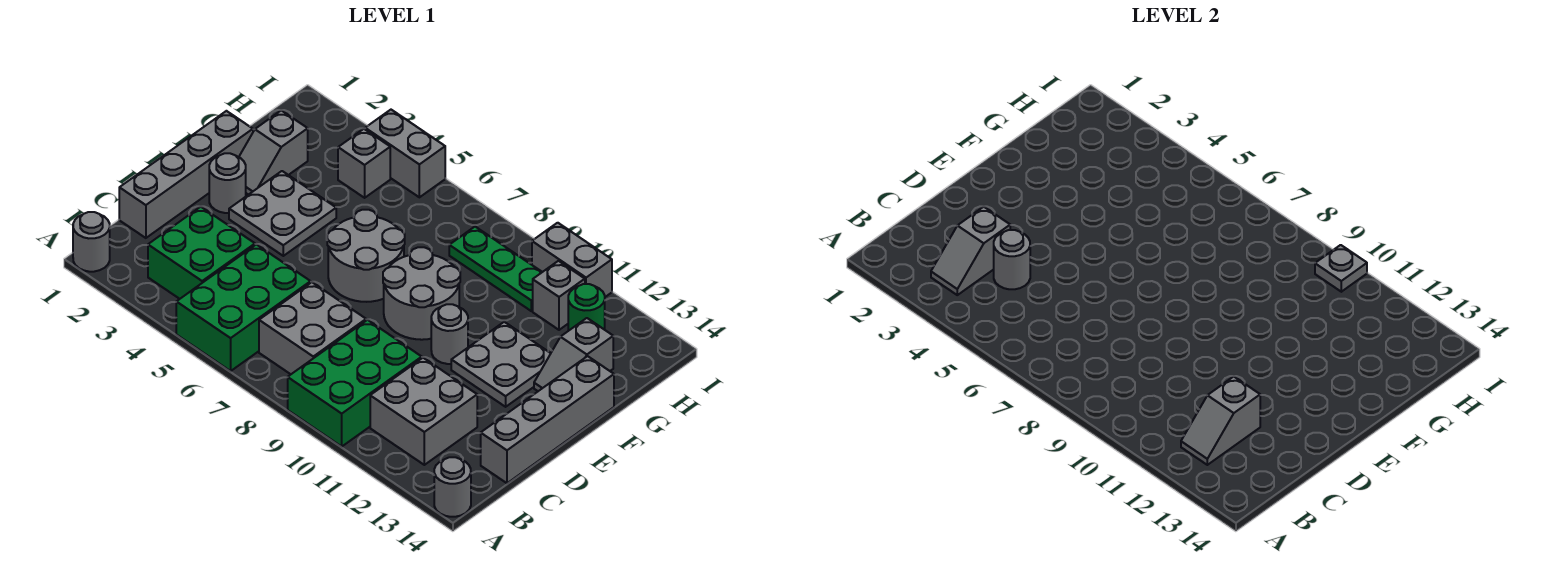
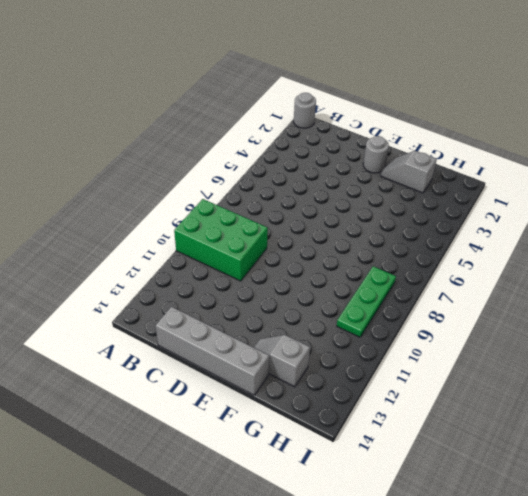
none -> green brick A5:C6 level 1
none -> grey round brick A14 level 1
none -> green brick B3:C4 level 1

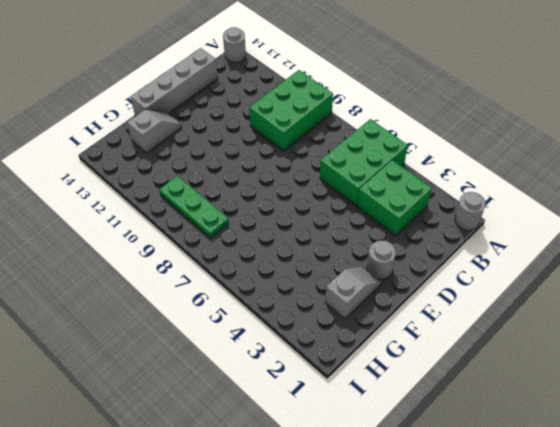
none -> grey brick B7:C8 level 1
none -> grey brick B11:C12 level 1
none -> grey brick C1:F1 level 1

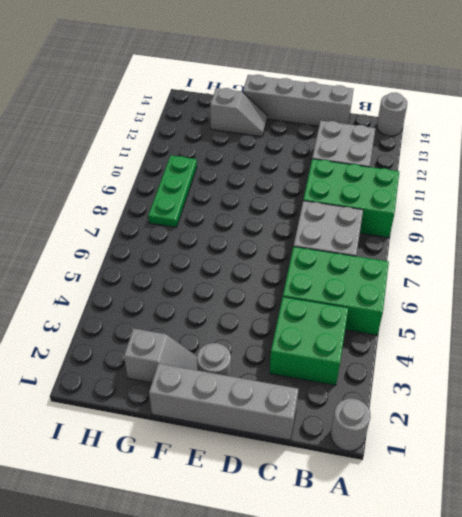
none -> grey plate E3:F4 level 1
none -> grey round brick E6:F7 level 1
none -> grey round brick E8:F9 level 1

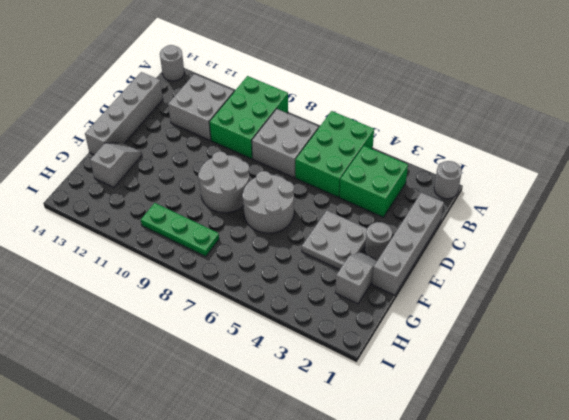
none -> grey round brick E10 level 1
none -> grey plate E11:F12 level 1
none -> grey brick H4 level 1

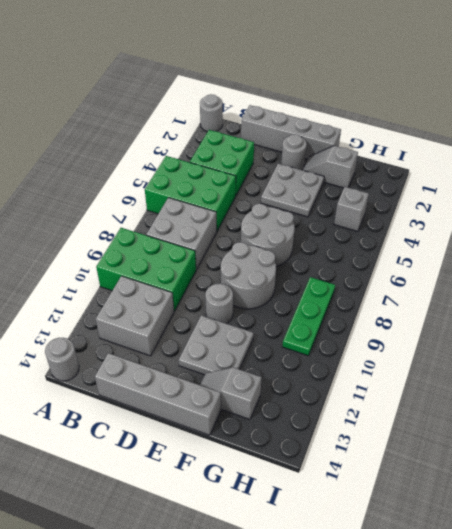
none -> grey brick H11 level 1
none -> green round brick H12 level 1
none -> grey brick I4:I5 level 1

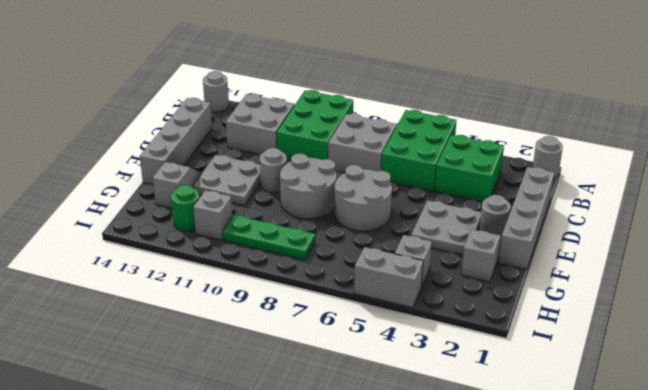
none -> grey brick I10:I11 level 1
none -> grey slope B3:C3 level 2 top C
none -> grey slope B12:C12 level 2 top C

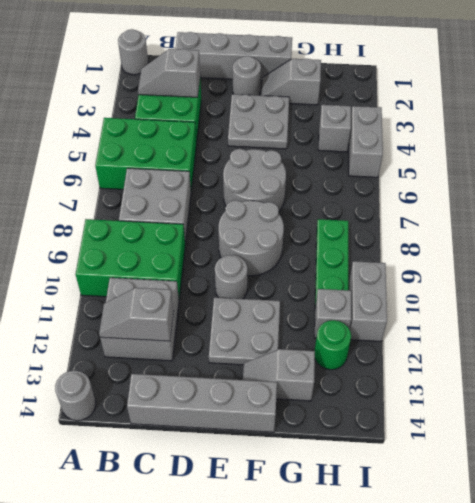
none -> grey round brick C4 level 2
none -> grey plate I10 level 2

